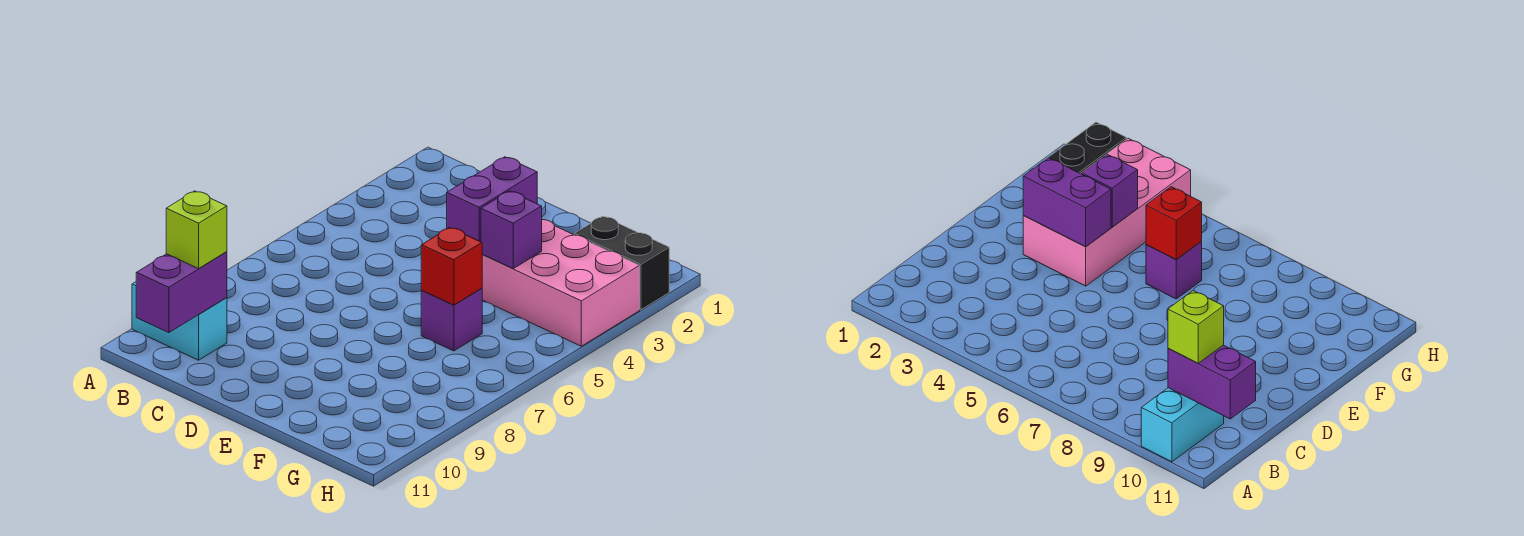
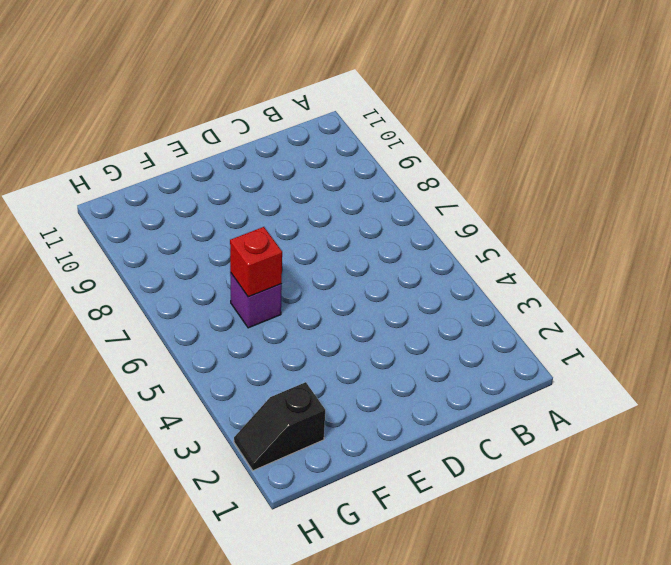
black slope G2:H2 level 1 top G -> black brick G2:H2 level 1
none -> cyan brick A10:B10 level 1
none -> pink brick E3:H4 level 1

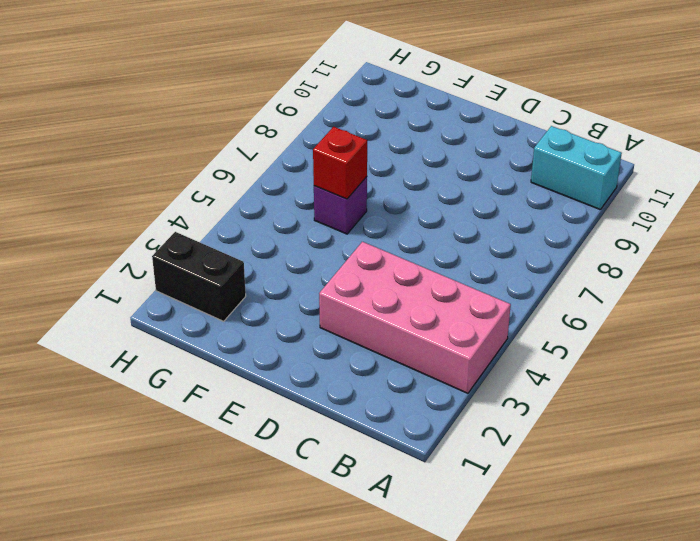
pink brick A3:D4 level 1 -> pink brick E3:H4 level 1
none -> purple brick B10:B11 level 2
none -> purple brick E3:E4 level 2

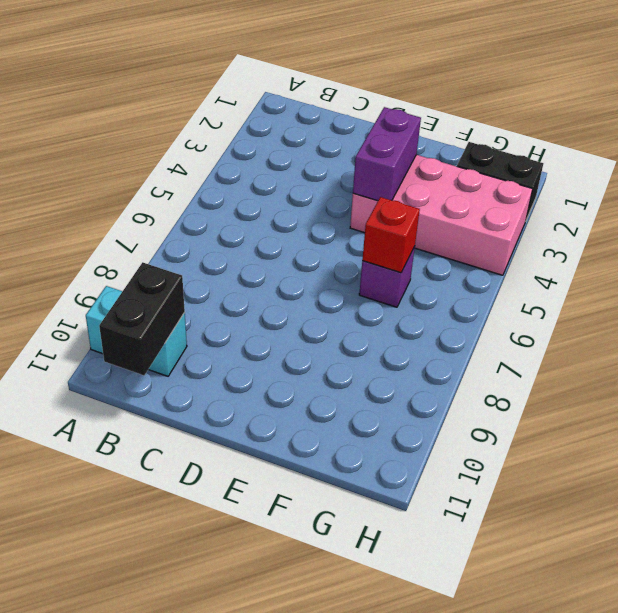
black brick B10:B11 level 2 -> purple brick B10:B11 level 2
none -> purple brick F4 level 2
none -> lime brick B10 level 3

